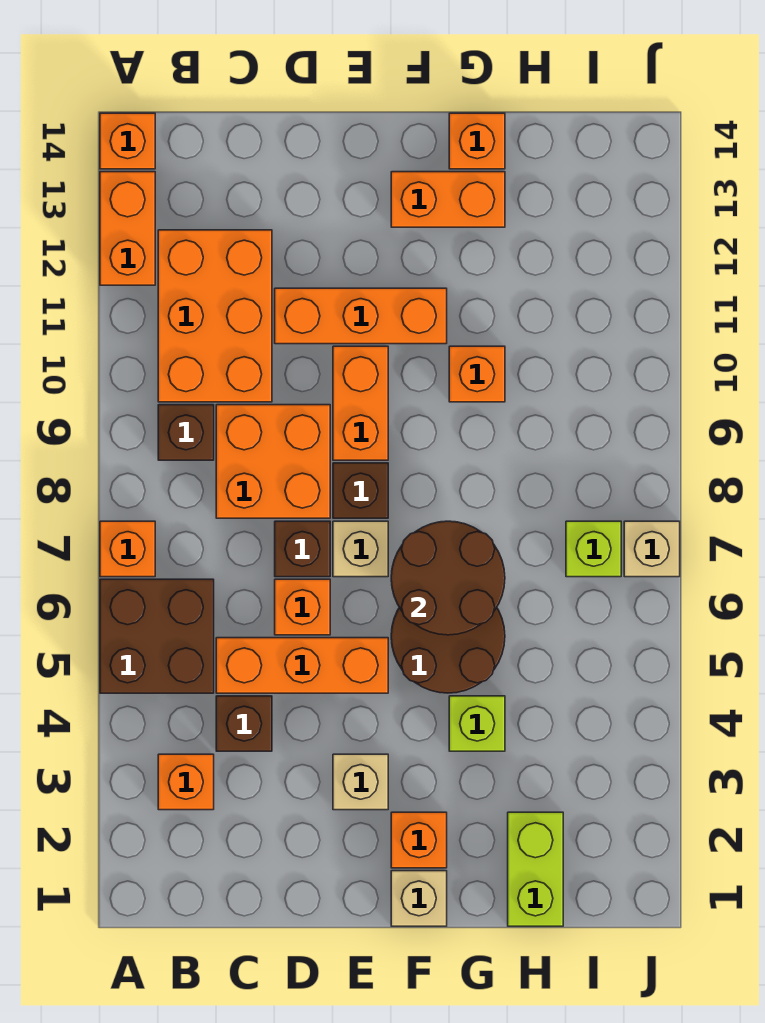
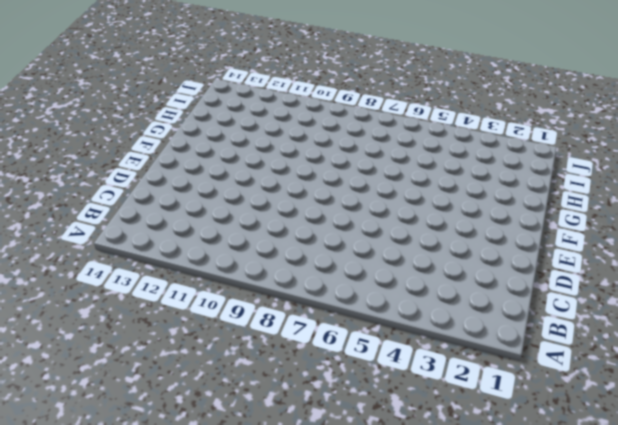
none -> brown brick A5:B6 level 1
none -> orange brick A7 level 1
none -> orange brick A12:A13 level 1

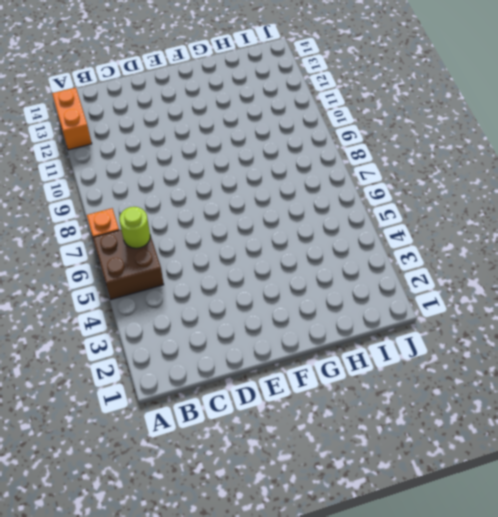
lime round brick B6 level 2 -> none
none -> orange brick A14 level 1
none -> orange brick B3 level 1
none -> brown brick B9 level 1

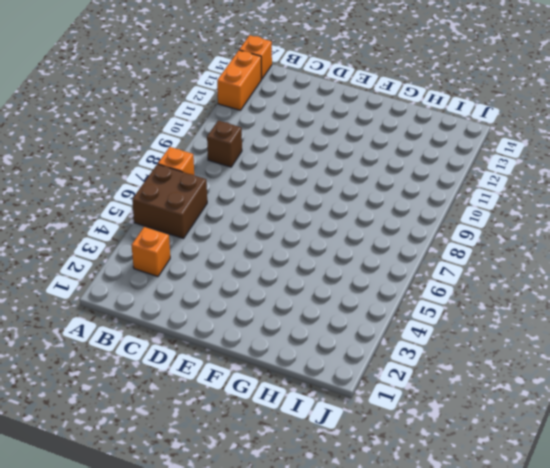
none -> orange brick B10:C12 level 1
none -> brown brick C4 level 1
none -> orange brick C5:E5 level 1

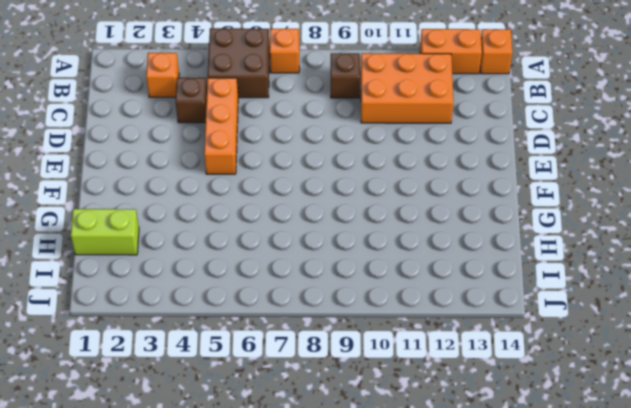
none -> orange brick C8:D9 level 1
none -> orange brick D6 level 1
none -> brown brick D7 level 1

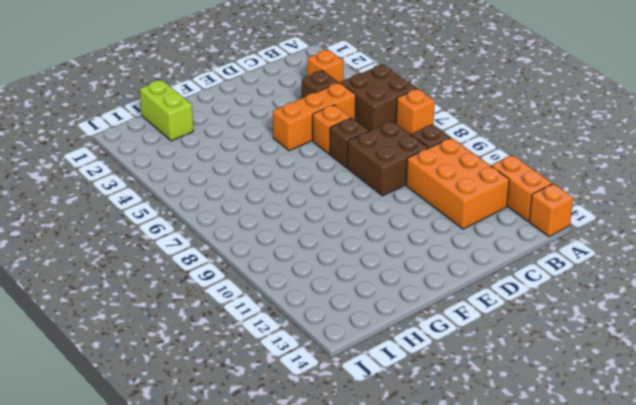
brown brick C8:D9 level 1 -> orange brick C8:D9 level 1
none -> orange brick D11:F11 level 1
none -> tan brick E3 level 1
none -> tan brick E7 level 1

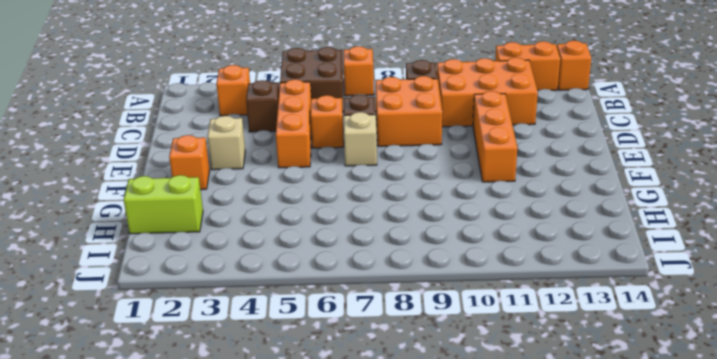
none -> brown brick E8 level 1
none -> orange brick E9:E10 level 1
none -> tan brick F1 level 1

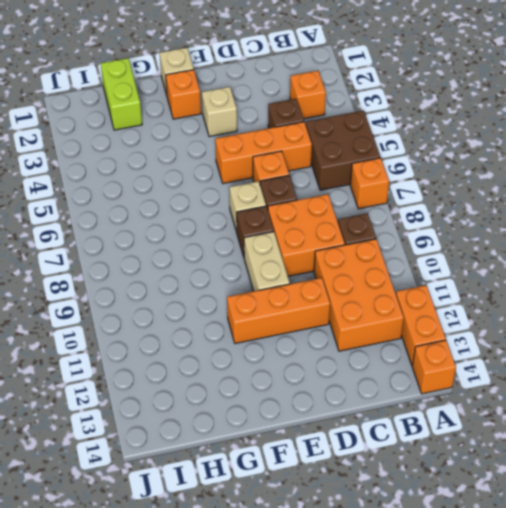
tan brick E9:E10 level 1 -> orange brick E9:E10 level 1
none -> brown round brick F5:G6 level 1
none -> orange brick F13:G13 level 1
none -> lime brick G4 level 1

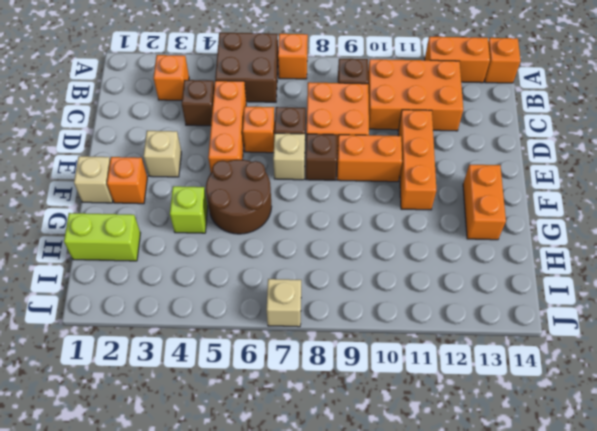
none -> orange brick G10 level 1
none -> orange brick G14 level 1
none -> lime brick I7 level 1

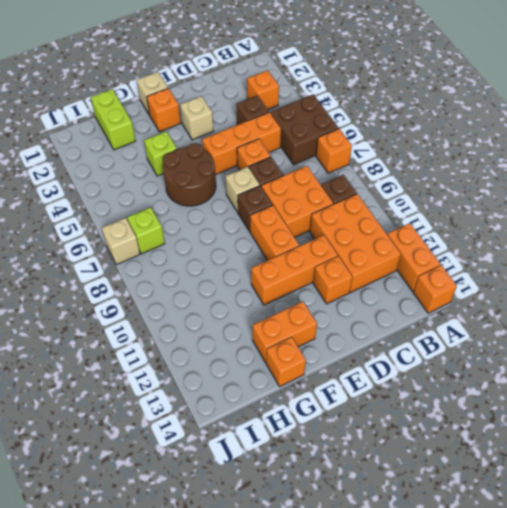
orange brick D12 level 1 -> orange brick G10 level 1
none -> brown round brick F6:G7 level 2

